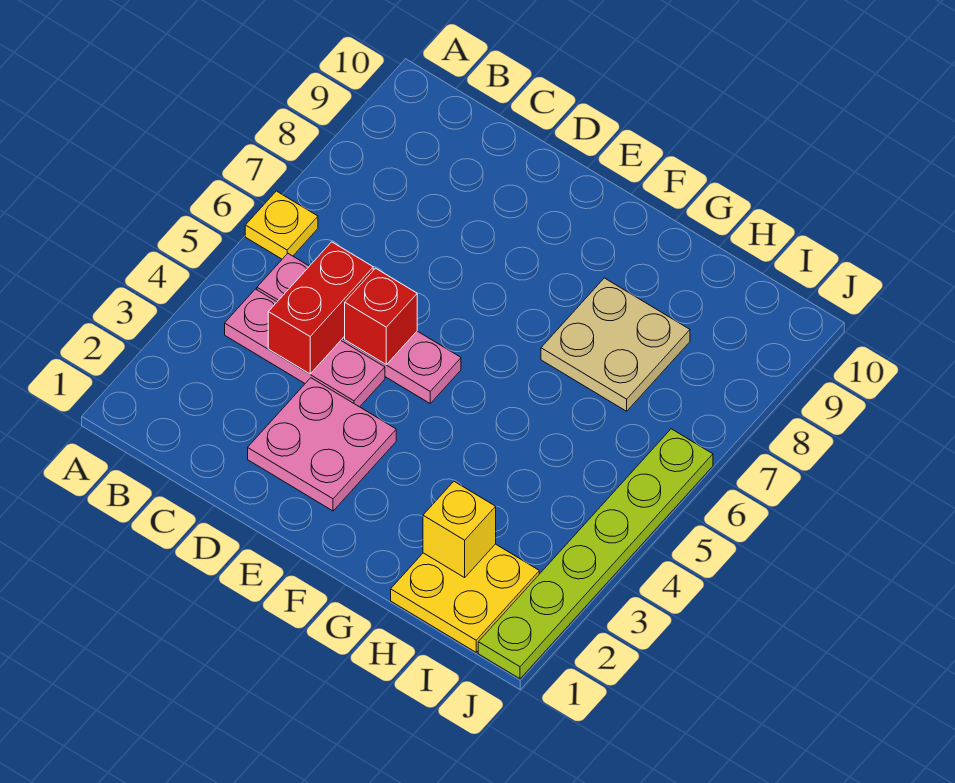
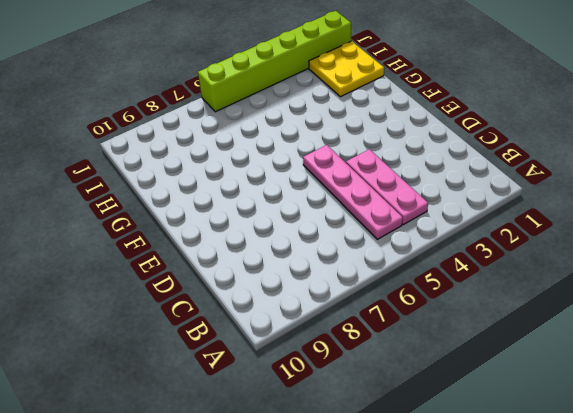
lime brick J1:J6 level 1 -> lime plate J1:J6 level 1
none -> yellow plate A6 level 1
none -> pink plate D2:E3 level 1

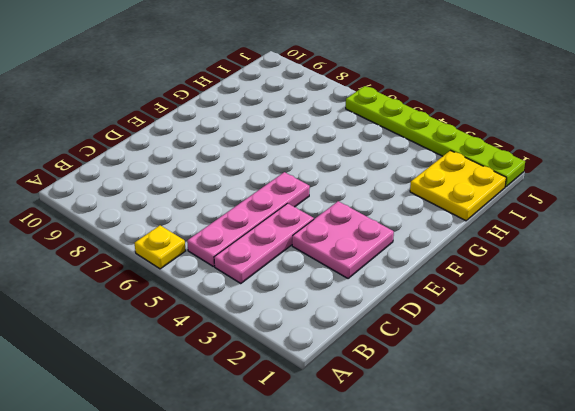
none -> tan plate G7:H8 level 1
none -> red brick C4:C5 level 2

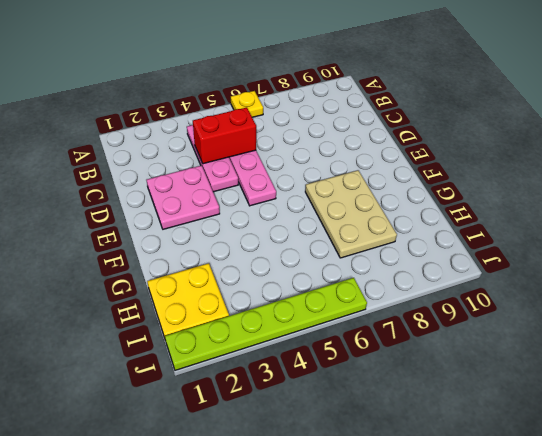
tan plate F7:H8 level 1 -> tan plate G7:H8 level 1
none -> red brick D5 level 2
none -> yellow brick H2 level 2

